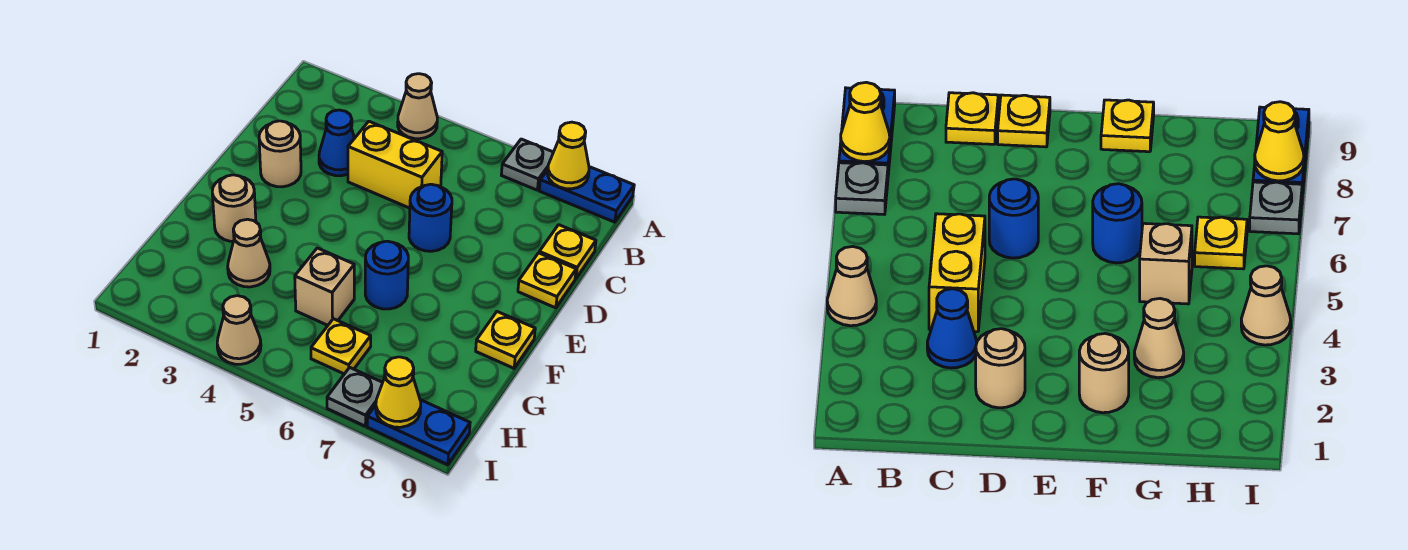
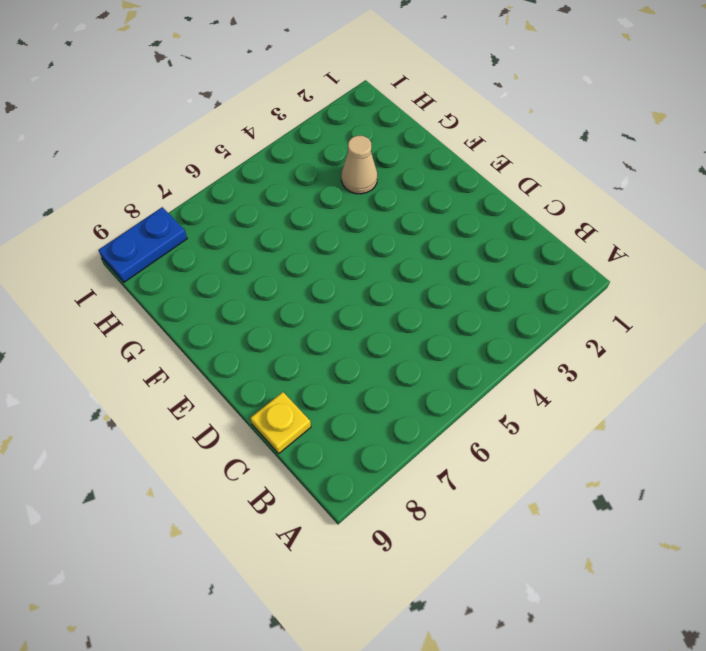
none -> tan cone A4 level 1
none -> grey plate A7 level 1
none -> blue plate A8:A9 level 1

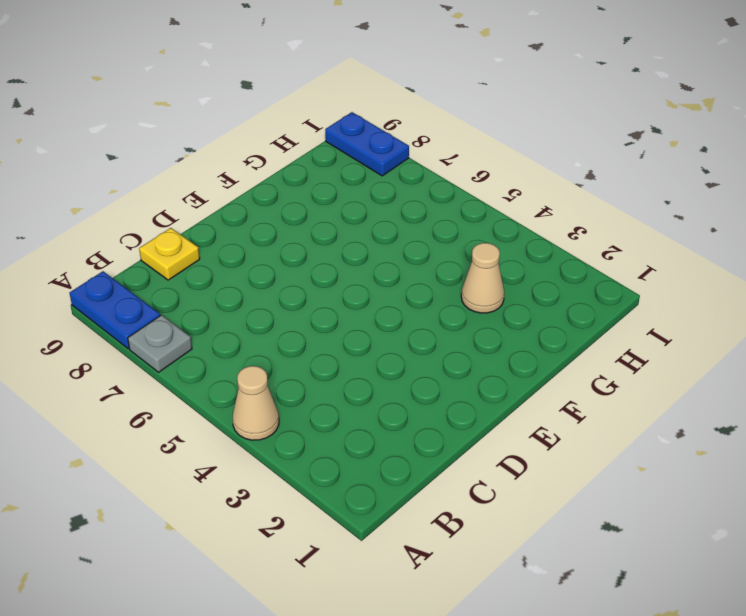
none -> blue cone C3 level 1
none -> yellow brick C4:C5 level 1
none -> tan round brick D2 level 1

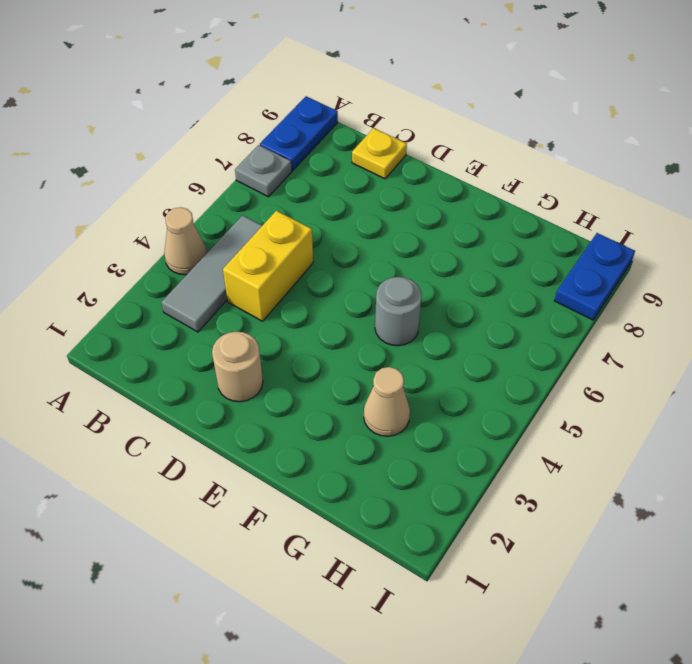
grey tile B3:B5 level 1 -> none
grey round brick F5 level 1 -> none
none -> blue cone C3 level 1
none -> blue round brick D6 level 1
none -> yellow plate D9 level 1

